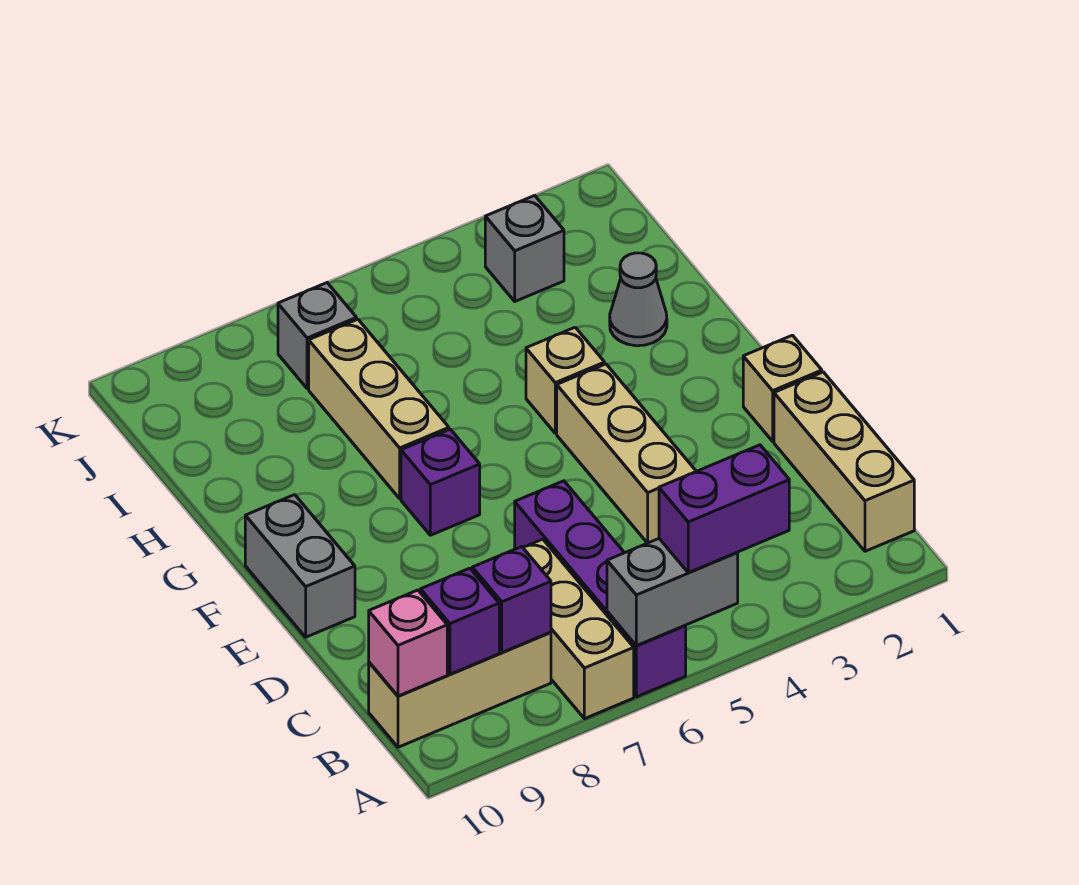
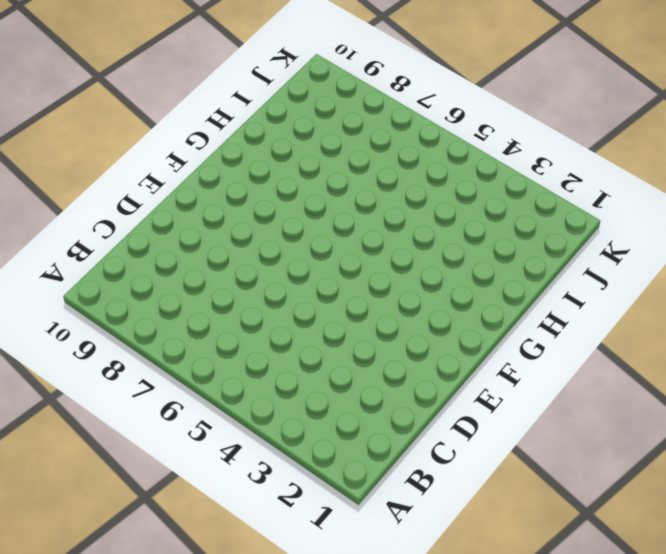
none -> purple brick A6:D6 level 1
none -> tan brick A7:C7 level 1
none -> tan brick B1:D1 level 1

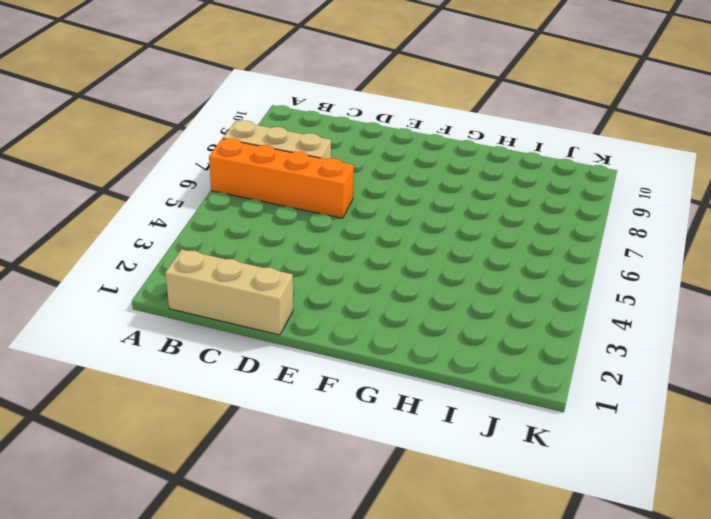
orange brick A6:D6 level 1 -> purple brick A6:D6 level 1
none -> tan brick B8:B10 level 1
none -> tan brick D4:F4 level 1
none -> tan brick E1 level 1

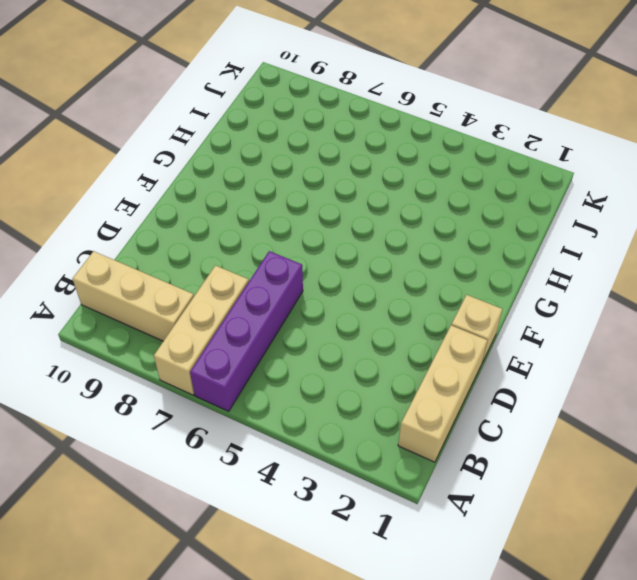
none -> tan brick D4:F4 level 1
none -> grey brick E10:F10 level 1
none -> purple brick F7 level 1

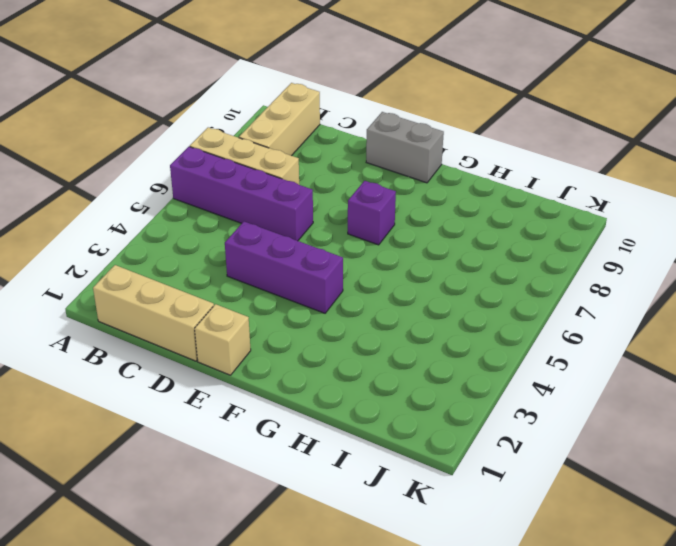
purple brick D4:F4 level 1 -> tan brick D4:F4 level 1
none -> tan brick G4 level 1
none -> tan brick G7:I7 level 1
none -> grey cone H2 level 1

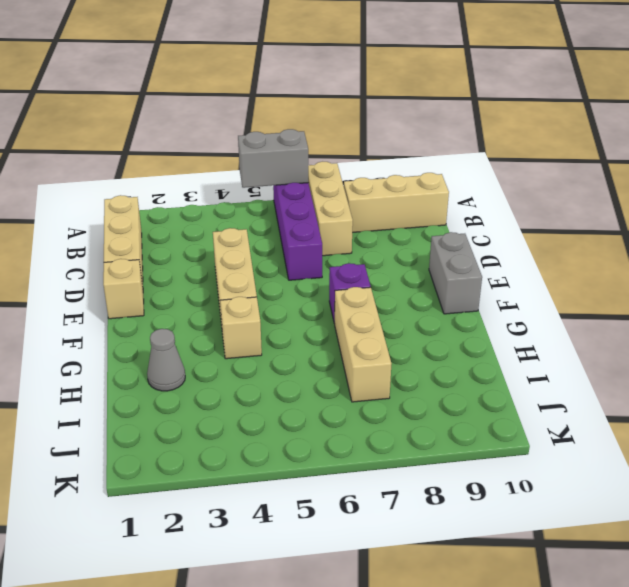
none -> grey brick J3 level 1
none -> grey brick J7 level 1
none -> purple brick B8 level 2

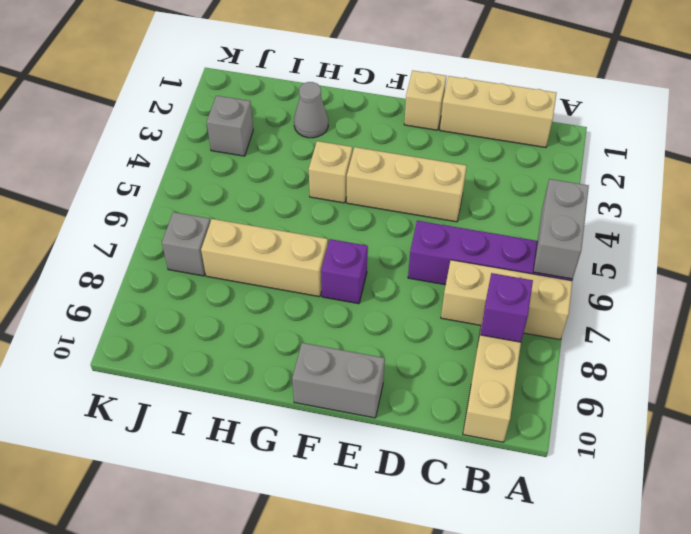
none -> purple brick B9 level 2
none -> pink brick B10 level 2
none -> purple brick A4:A5 level 3

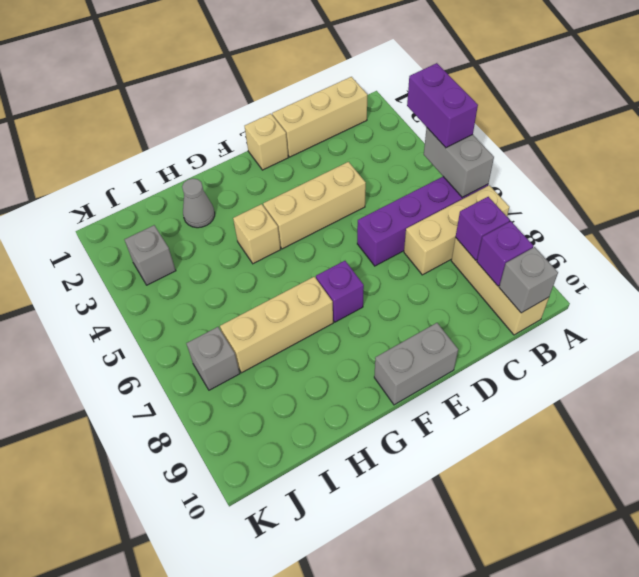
grey brick B10 level 2 -> pink brick B10 level 2

